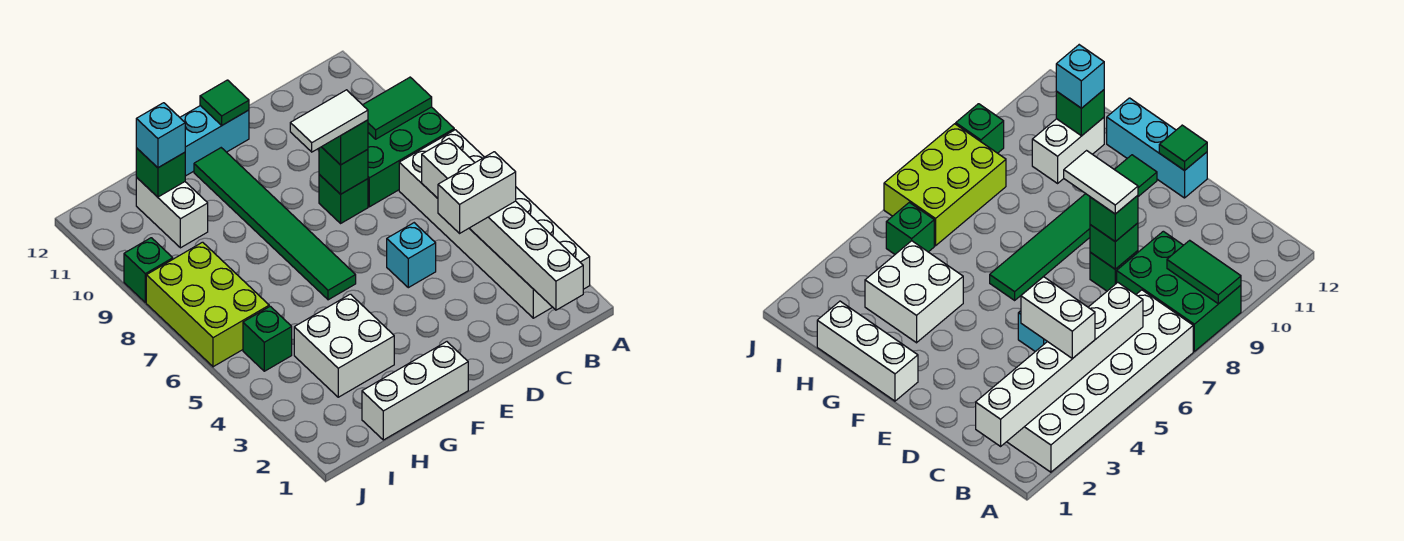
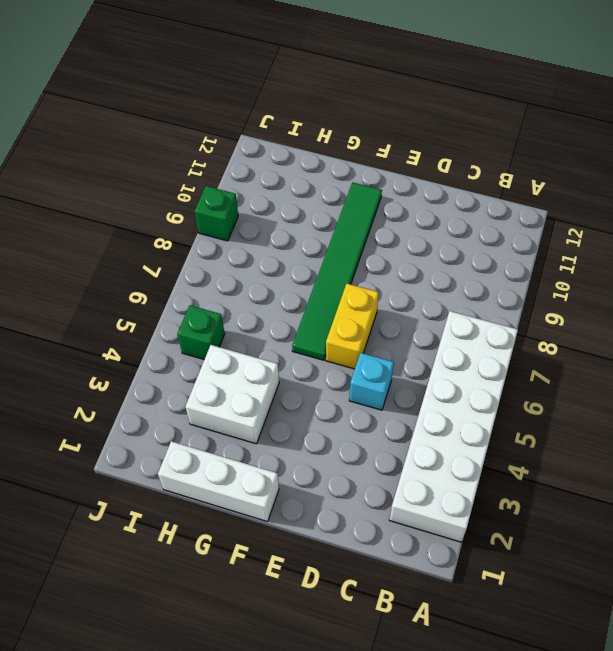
yellow brick E6:E7 level 1 -> none
none -> green brick A8:C9 level 1
none -> green brick D8 level 1
none -> cyan brick E12:G12 level 1

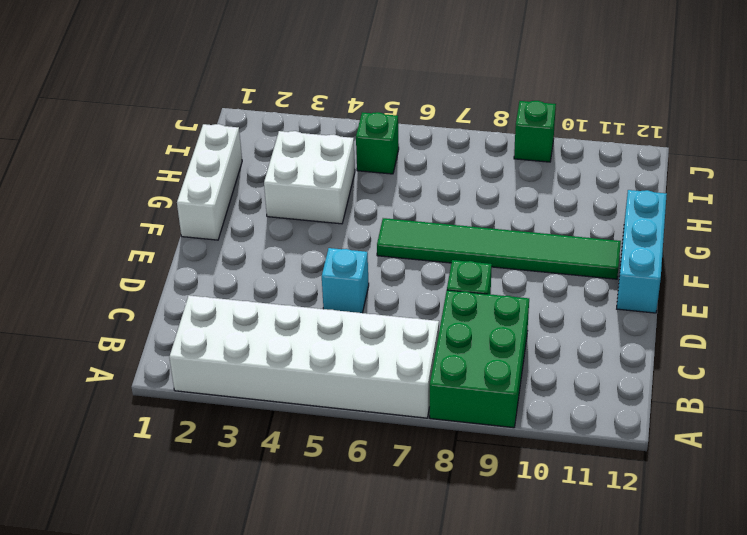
none -> white brick H10:H11 level 1
none -> lime brick I6:J8 level 1
none -> green tile A9:B9 level 2

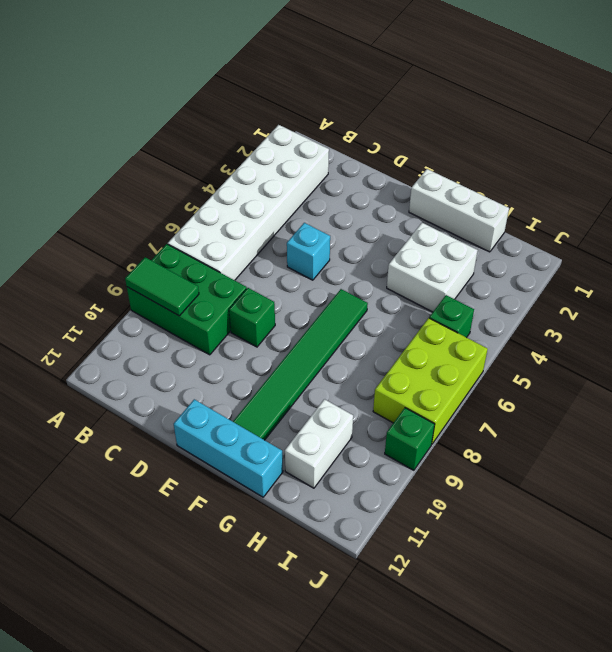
none -> white brick B1:B6 level 2
none -> green brick D8 level 2
none -> green tile E12 level 2

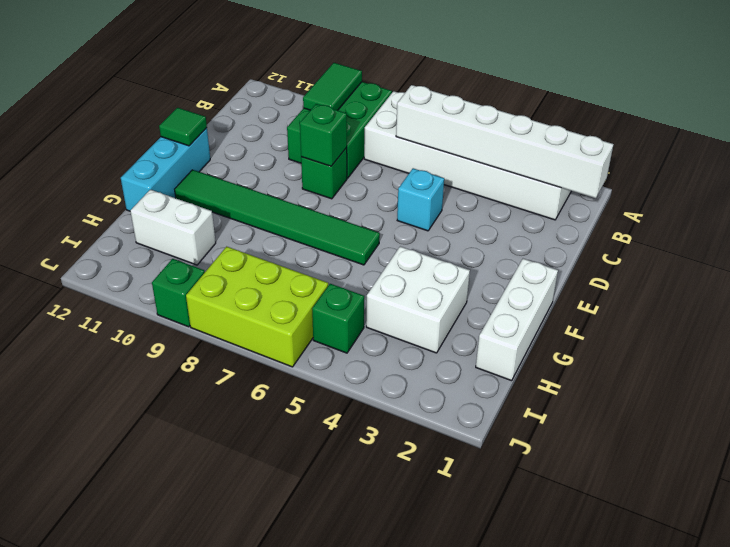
none -> green brick H11 level 2
none -> white brick B4:C4 level 3
none -> green brick D8 level 3

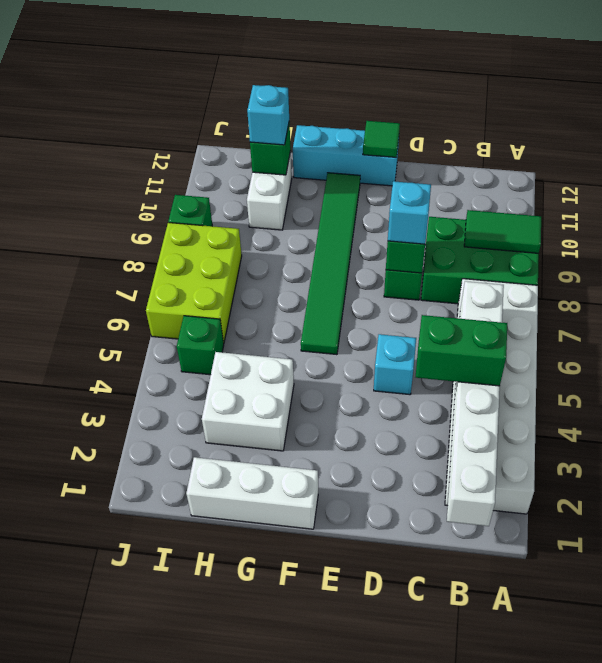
green brick B4:C4 level 3 -> white brick B4:C4 level 3
cyan brick D8 level 3 -> green brick D8 level 3
none -> white tile D8:E8 level 4

